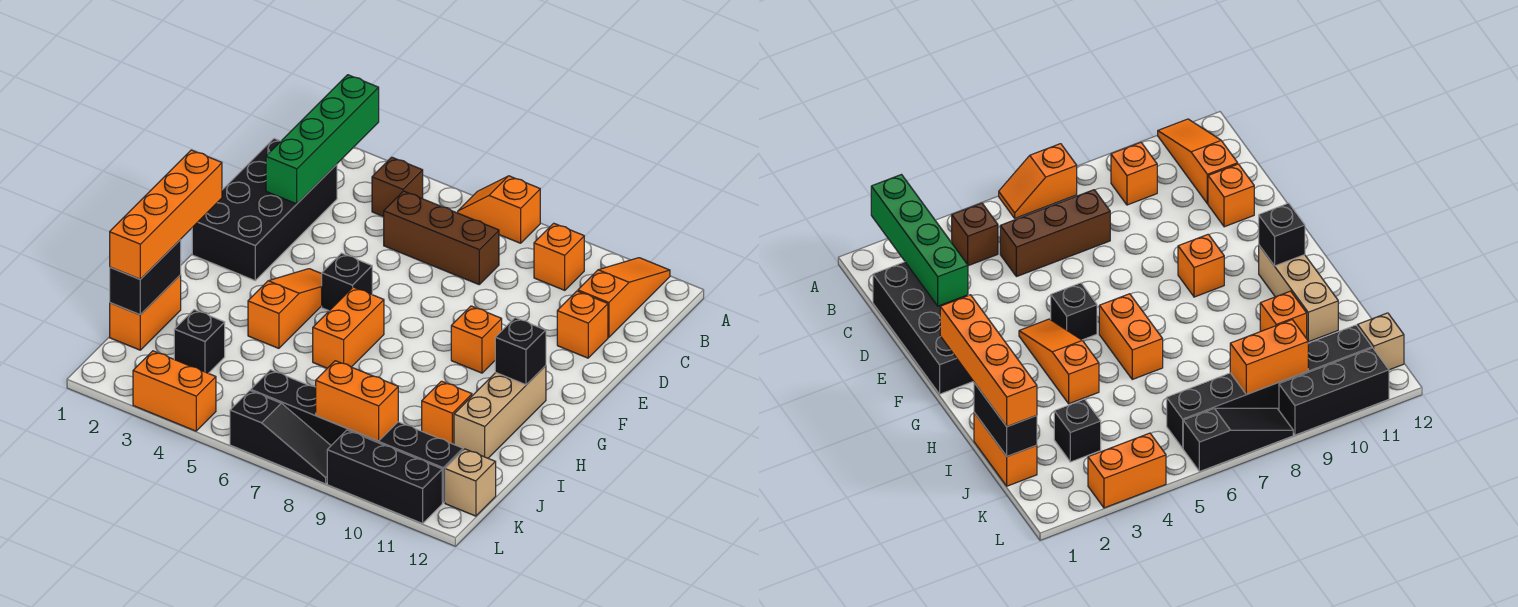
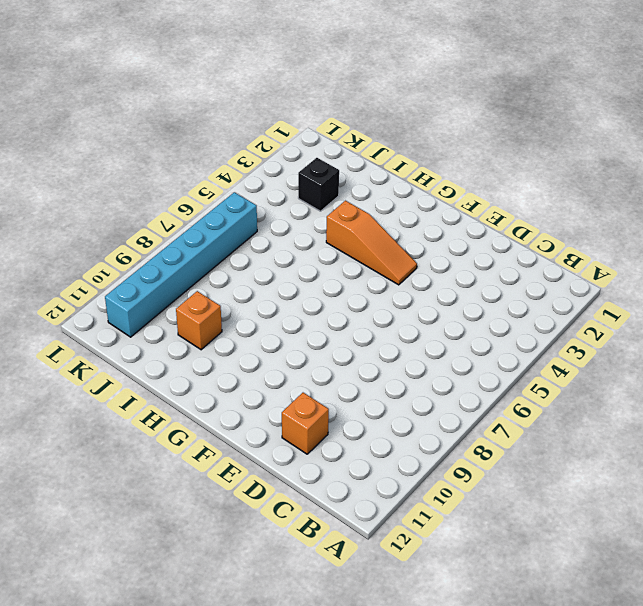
cyan brick K6:K11 level 1 -> black brick K6:K11 level 1
none -> orange slope A6:A7 level 1 top 7
none -> orange slope A11:C11 level 1 top C
none -> brown brick B4 level 1

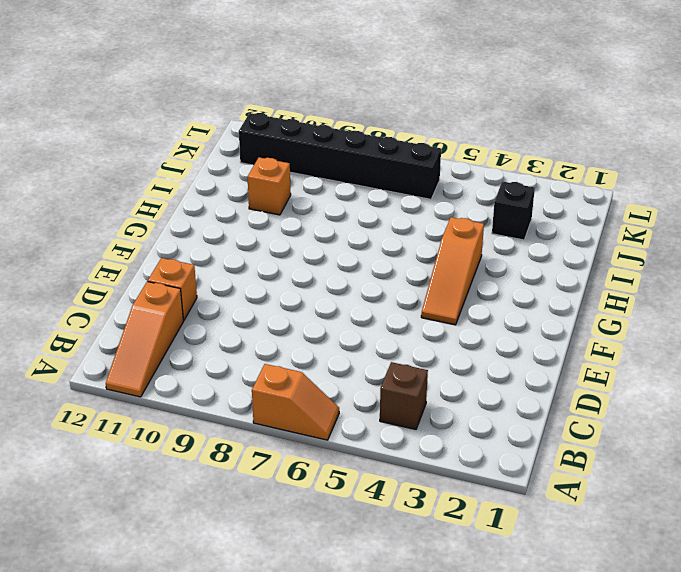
none -> orange brick B9 level 1
none -> black brick C1:F2 level 1
none -> brown brick C5:C7 level 1

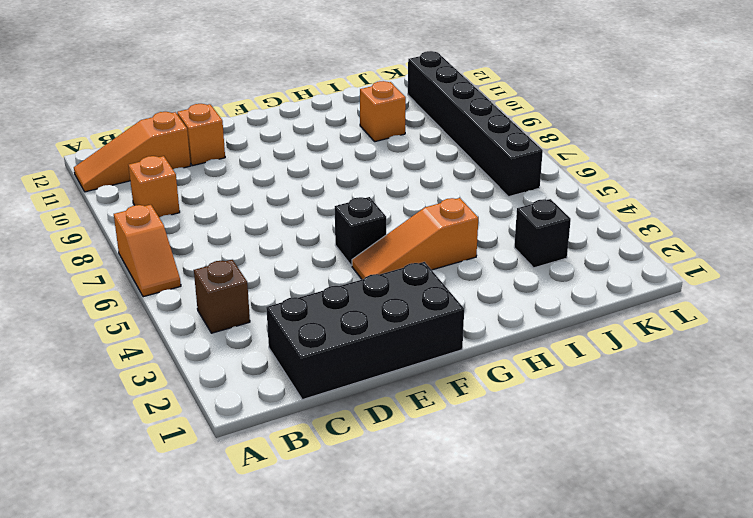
none -> brown brick C5:C7 level 1
none -> orange brick F9 level 1
none -> orange brick G6:H6 level 1

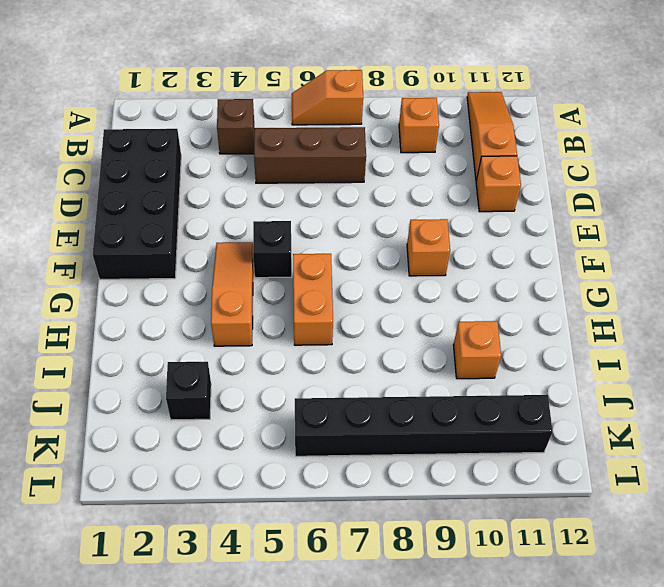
none -> tan brick G11:I11 level 1
none -> orange brick I1:J1 level 1
none -> tan brick K12 level 1

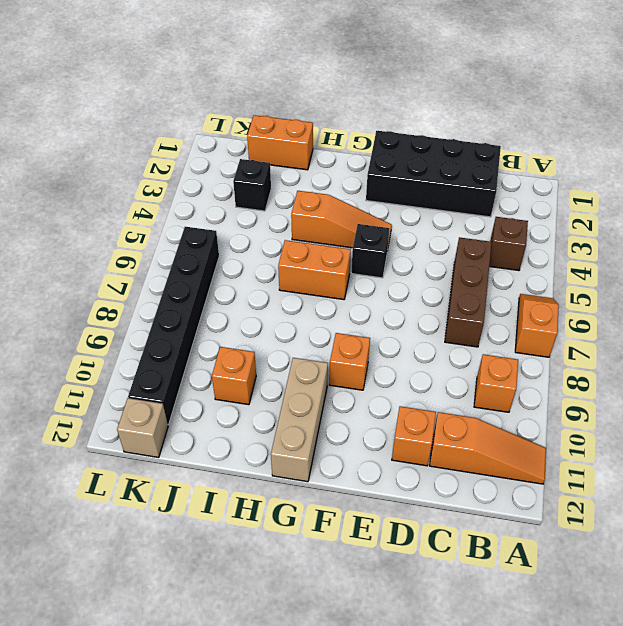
tan brick G10:G12 level 1 -> tan brick G11:I11 level 1
none -> orange brick L3:L4 level 1
none -> black slope L6:L8 level 1 top 6
none -> black brick L9:L11 level 1

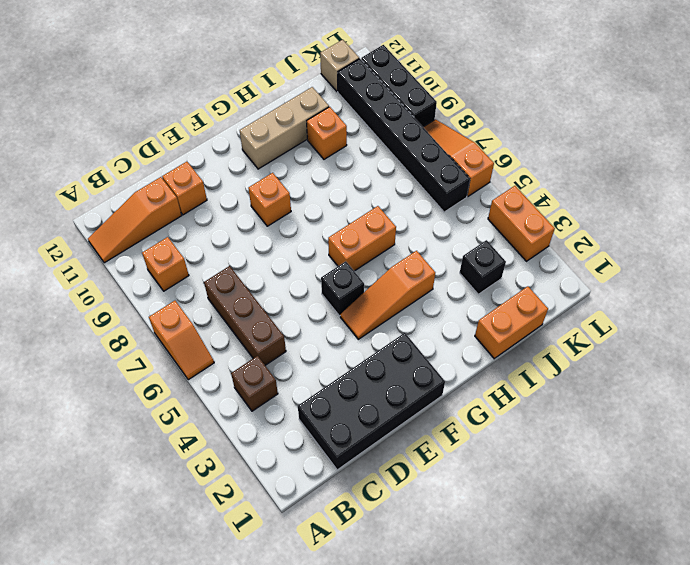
orange slope L6:L8 level 1 top 6 -> black slope L6:L8 level 1 top 6
none -> green brick A2:D2 level 2
none -> black brick G11 level 2
none -> black brick I1:J1 level 2

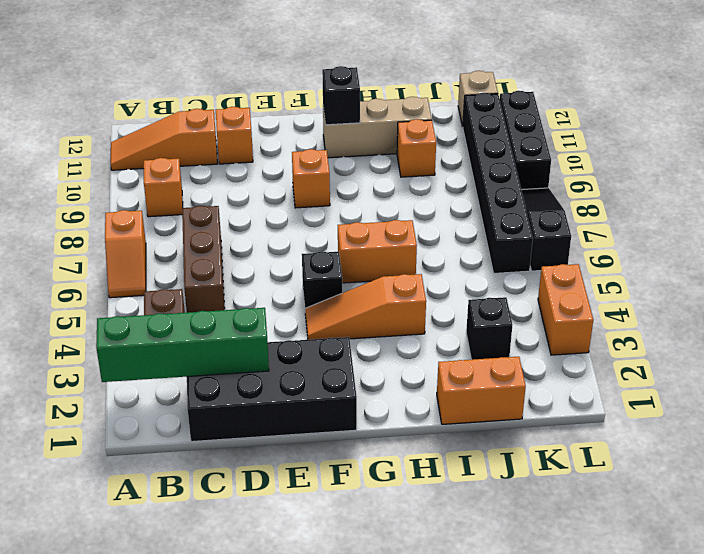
none -> black brick I1:J1 level 2
none -> orange brick K8:K9 level 2
none -> orange brick G1:J1 level 3

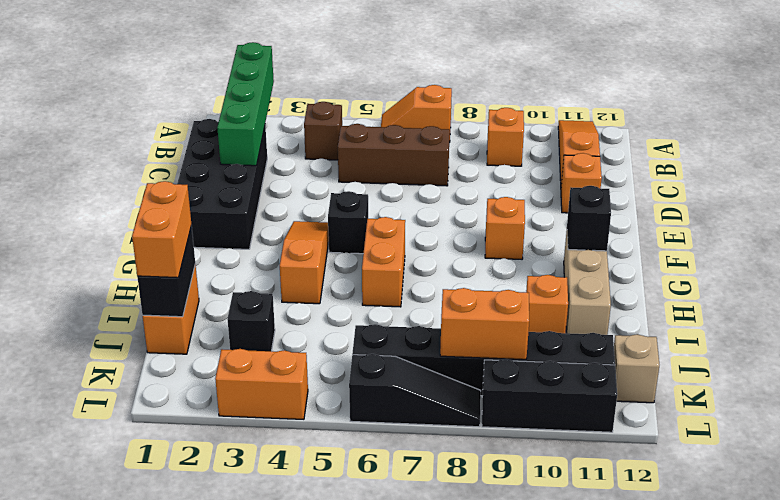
orange brick I1:J1 level 3 -> orange brick G1:J1 level 3

